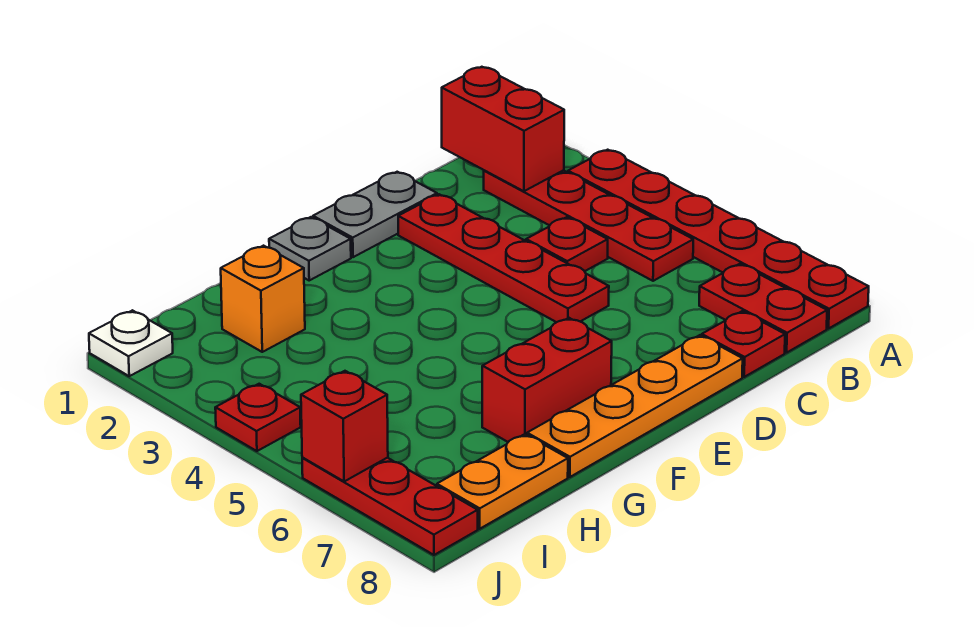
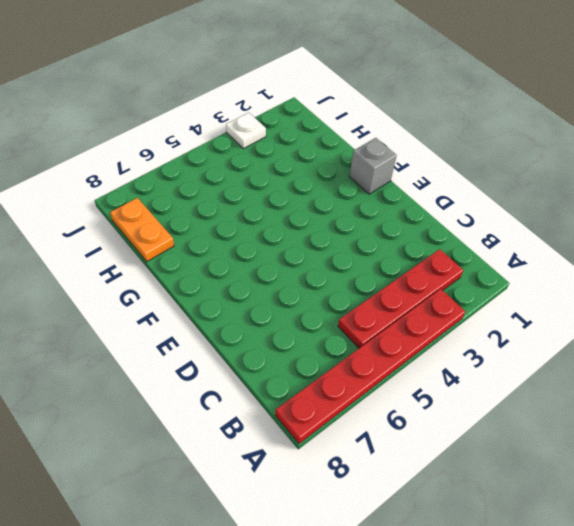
grey brick F1 level 1 -> grey plate F1 level 1
white plate J3 level 1 -> white plate J1 level 1
none -> red plate B7:B8 level 1
none -> red plate C4 level 1
none -> red plate C8 level 1

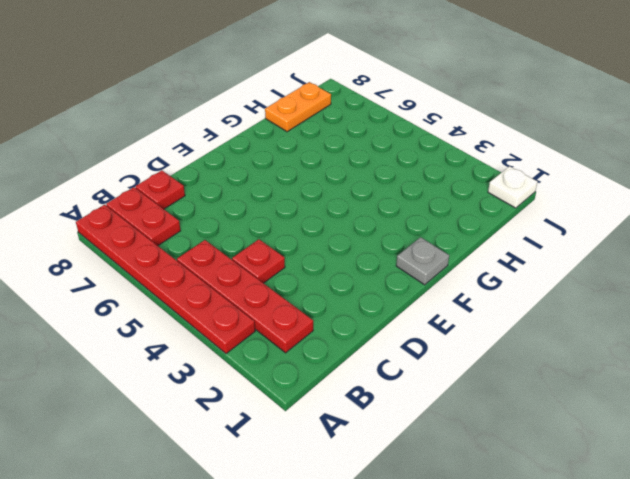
none -> grey plate D1:E1 level 1
none -> red plate D2:D5 level 1
none -> orange plate D8:G8 level 1

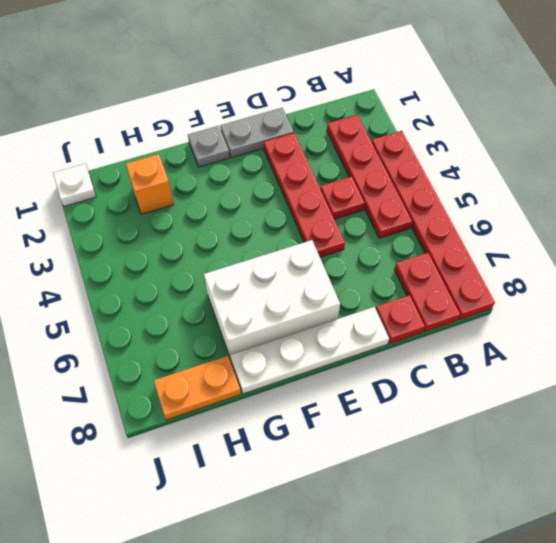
white plate D8:G8 level 1 -> orange plate D8:G8 level 1
white brick E6:G7 level 1 -> red brick F7:G7 level 1
none -> red plate J4 level 1
none -> red plate J6:J8 level 1
none -> red brick B1:B2 level 2

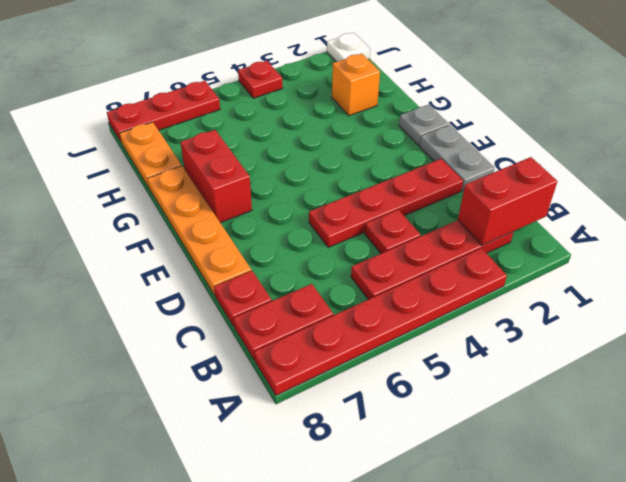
none -> red brick J6 level 2

